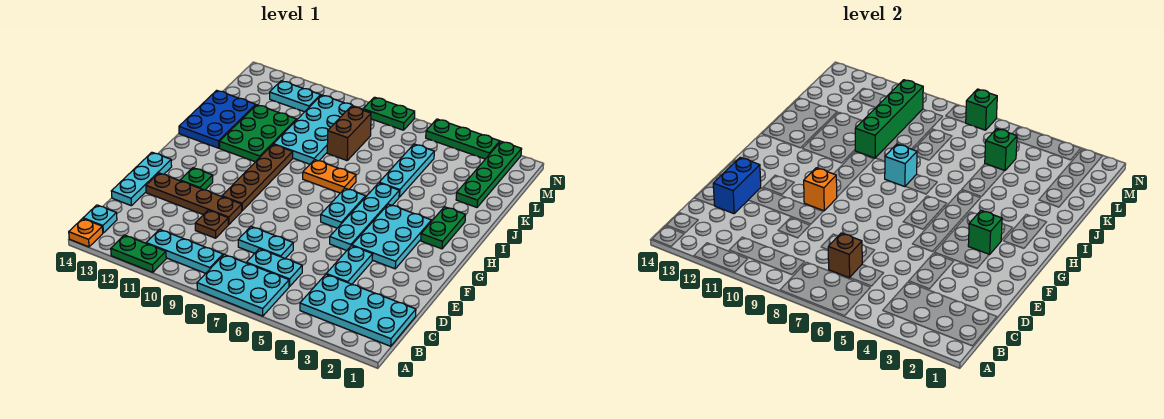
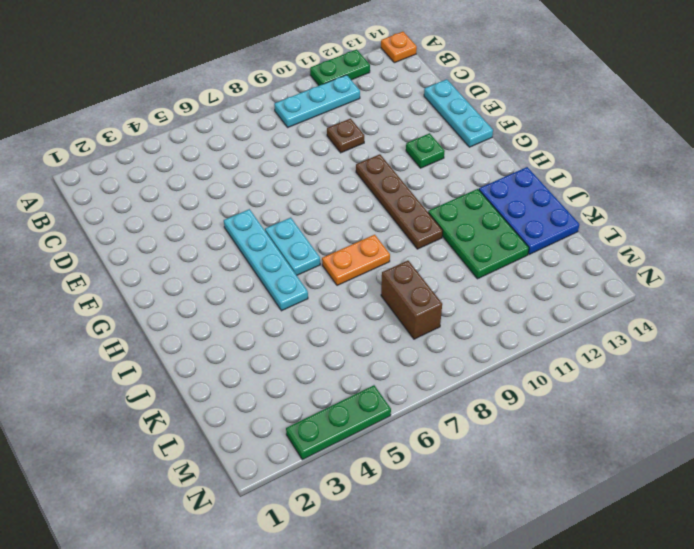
none -> cyan plate A6:B8 level 1
none -> cyan plate B1:C4 level 1
none -> cyan plate B14 level 1
none -> cyan plate C6:C7 level 1

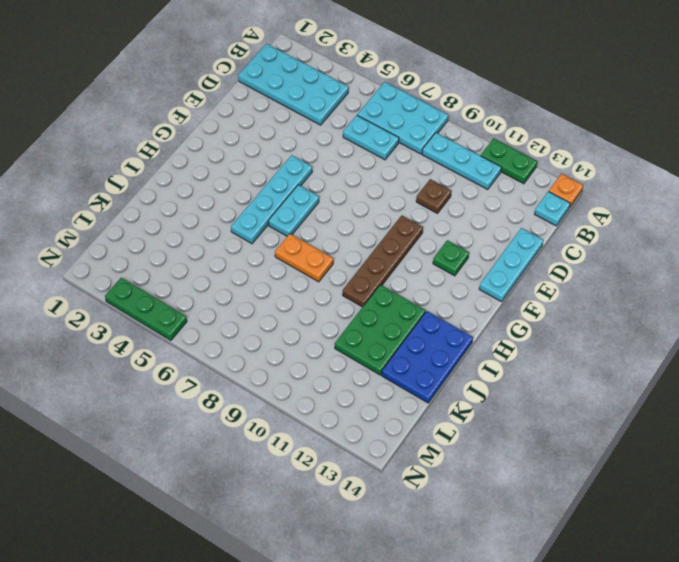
none -> cyan plate D4:E4 level 1
none -> cyan plate D7:D8 level 1
none -> brown plate E10:E13 level 1
none -> cyan plate F3:H4 level 1

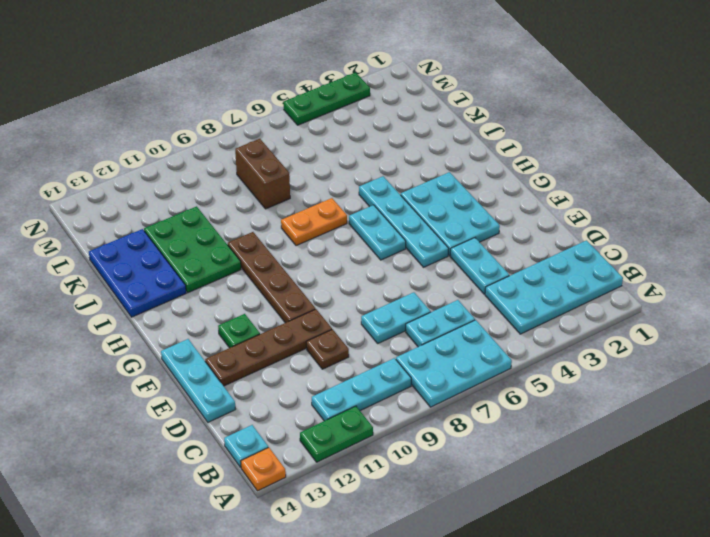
none -> green plate H2:I2 level 1
none -> cyan plate J5:L5 level 1
none -> cyan plate J9:M10 level 1
none -> green plate K2:N2 level 1

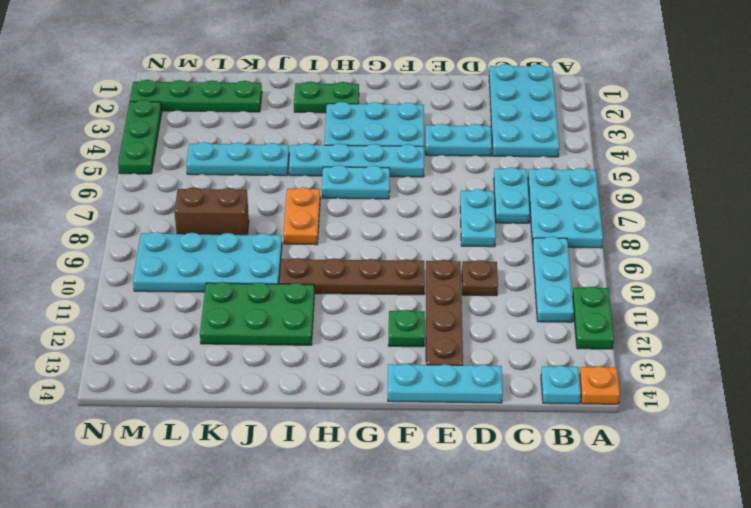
none -> blue plate I13:K14 level 1
none -> cyan plate M11:M12 level 1
none -> green plate N7:N8 level 1
none -> brown brick C7 level 2

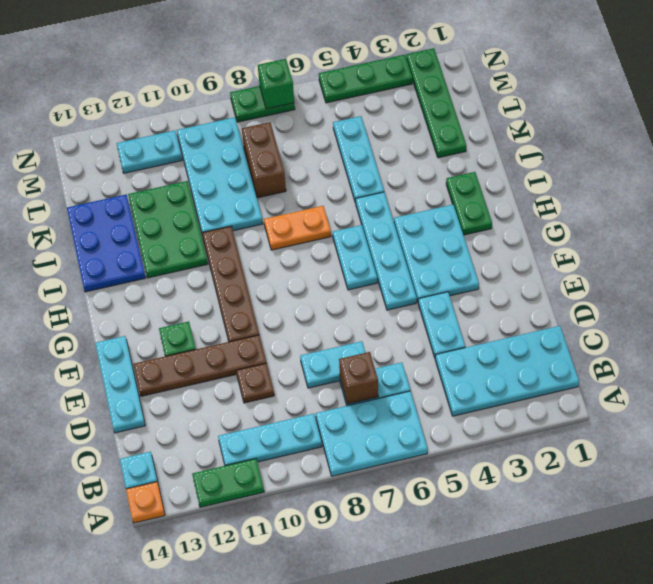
none -> blue brick D13:E13 level 2
none -> orange brick F10 level 2
none -> green brick G3 level 2
none -> cyan brick I8 level 2

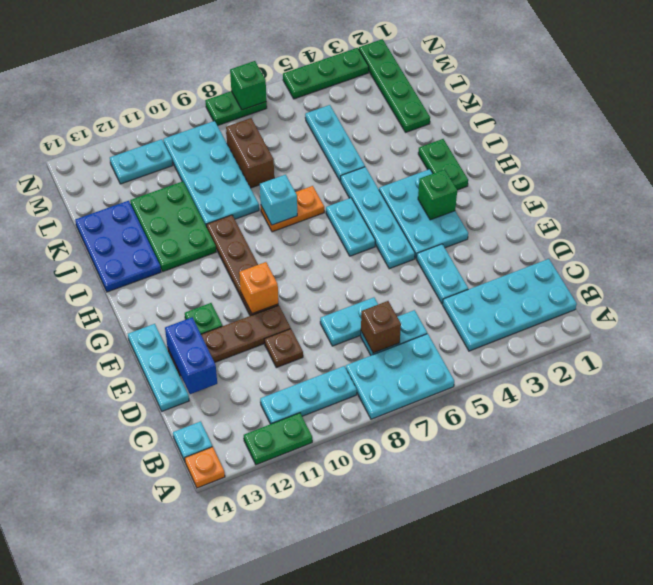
none -> green brick J10:M10 level 2
none -> green brick L5 level 2

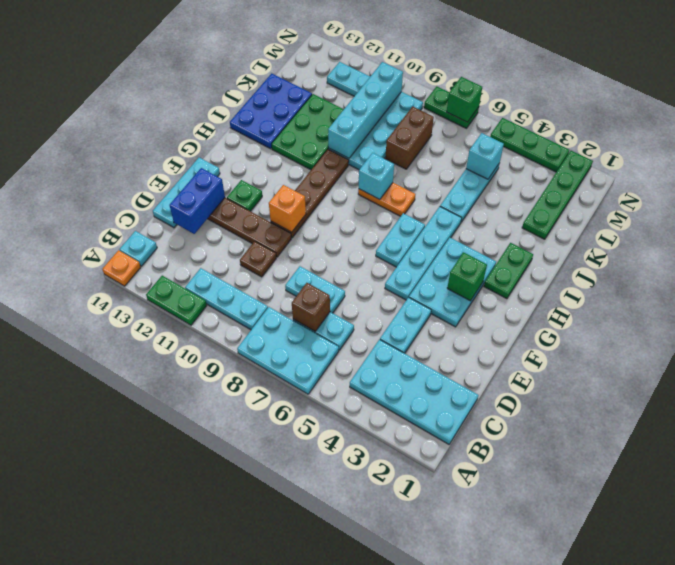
cyan brick J10:M10 level 2 -> green brick J10:M10 level 2
cyan brick L5 level 2 -> green brick L5 level 2

